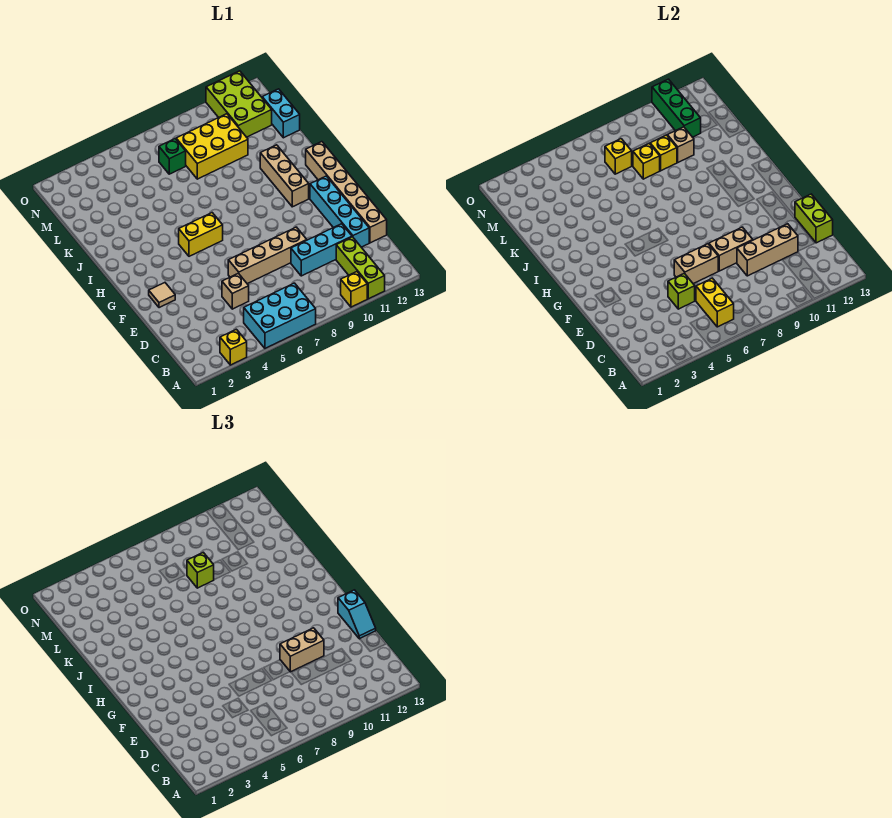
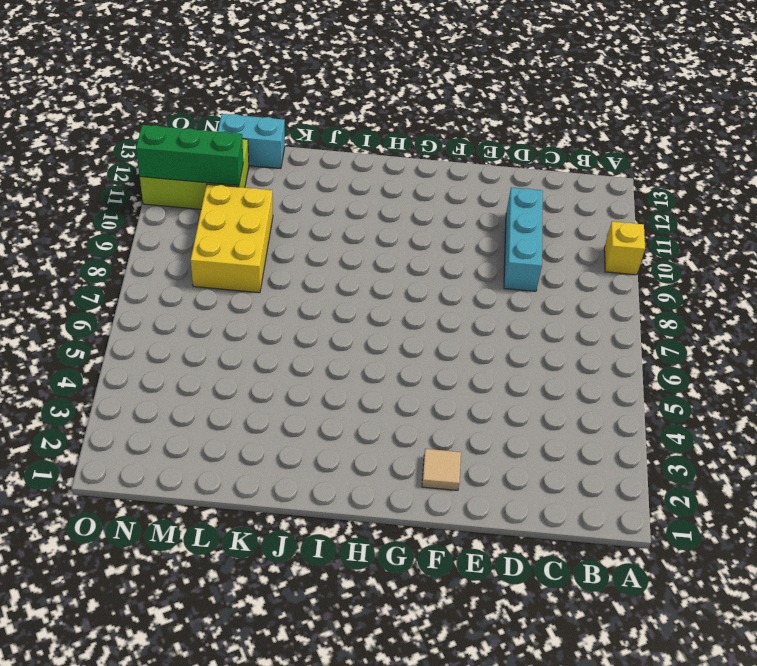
none -> yellow brick A3 level 1
none -> cyan brick A5:B7 level 1
none -> lime brick A11:C11 level 1
none -> tan brick D5 level 1

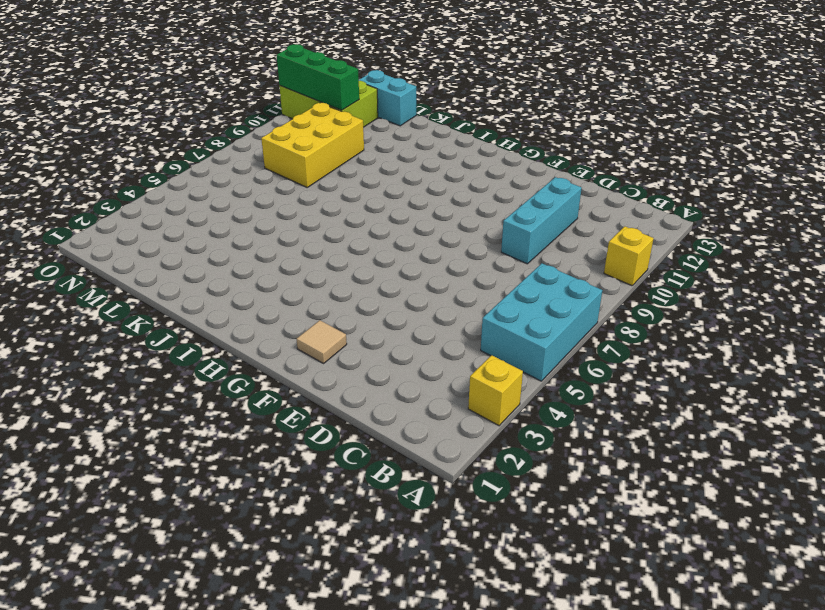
none -> lime brick A11:C11 level 1
none -> tan brick D5 level 1
none -> cyan brick D12:G12 level 1
none -> tan brick D13:I13 level 1

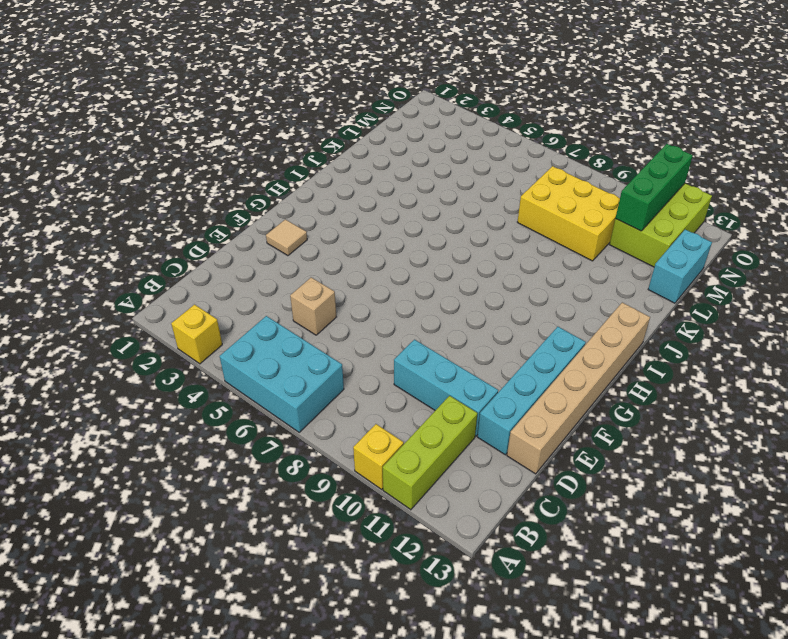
none -> tan brick E6:E9 level 1
none -> yellow brick H5:H6 level 1
none -> tan brick H11:J11 level 1
none -> green brick M7 level 1

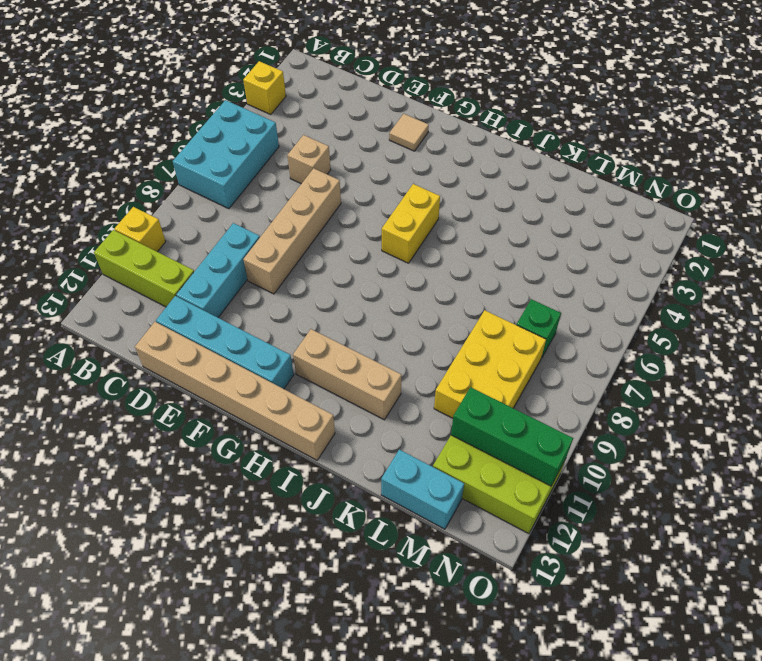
none -> yellow brick B6:C6 level 2
none -> lime brick D5 level 2
none -> tan brick D9:D11 level 2
none -> lime brick D13:E13 level 2

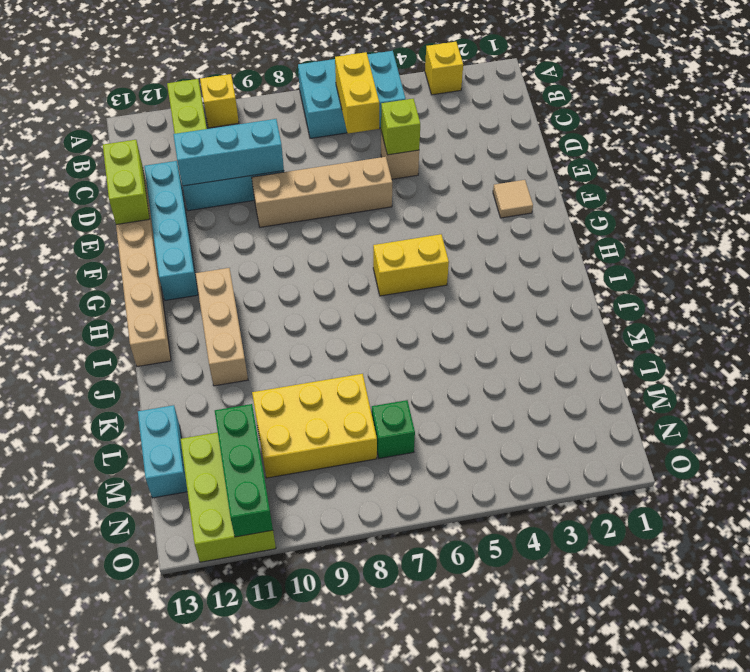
cyan brick D9:D11 level 2 -> tan brick D9:D11 level 2
none -> tan brick E6:E7 level 2
none -> tan brick E8:E9 level 2
none -> yellow brick L8 level 2
none -> yellow brick L9 level 2

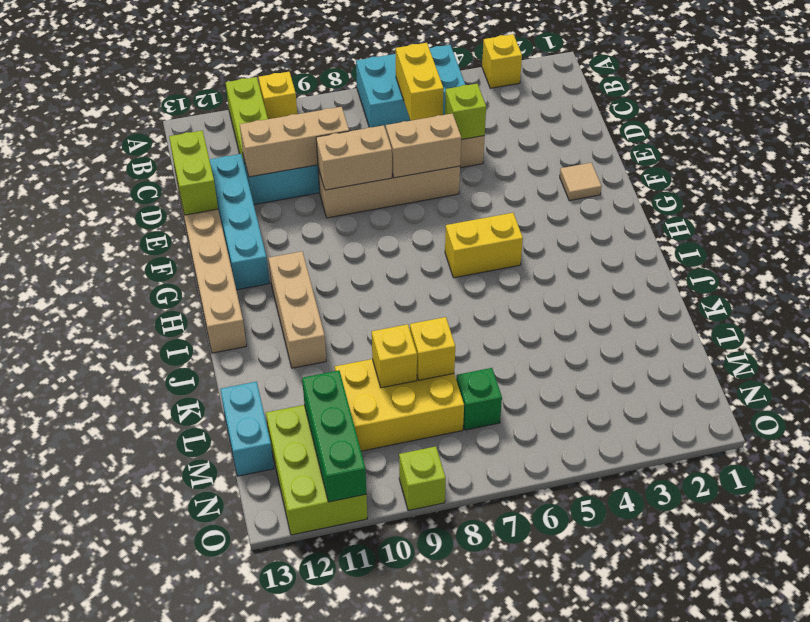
lime brick O9 level 1 -> lime brick L8 level 3
none -> tan brick L10 level 2
none -> yellow brick M7 level 2
none -> tan brick E9:E10 level 3
none -> cyan slope E13:F13 level 3 top F

